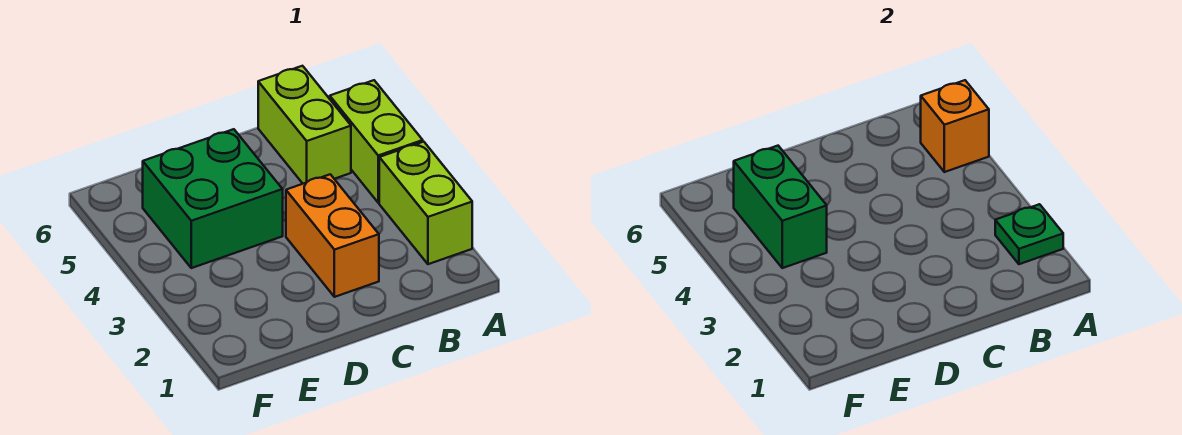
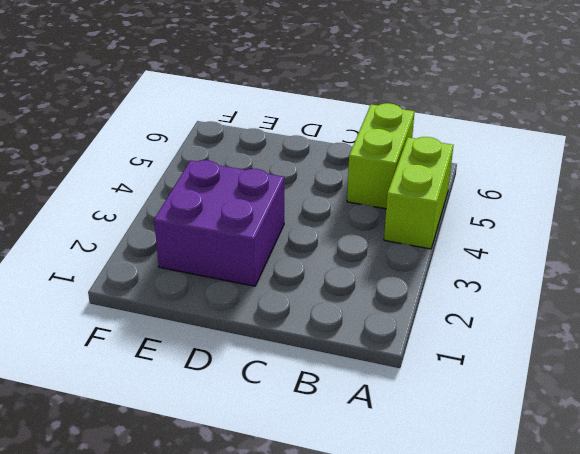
purple brick D2:E3 level 1 -> none
none -> lime brick A2:A3 level 1
none -> orange brick C2:C3 level 1

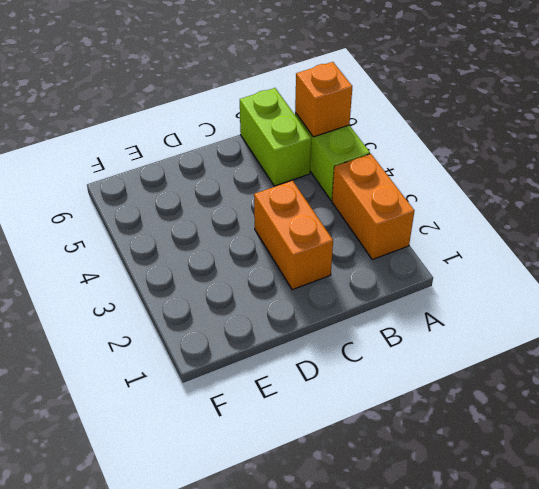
orange brick A2:A3 level 1 -> lime brick A2:A3 level 1
none -> green brick D4:E5 level 1
none -> green plate A2 level 2

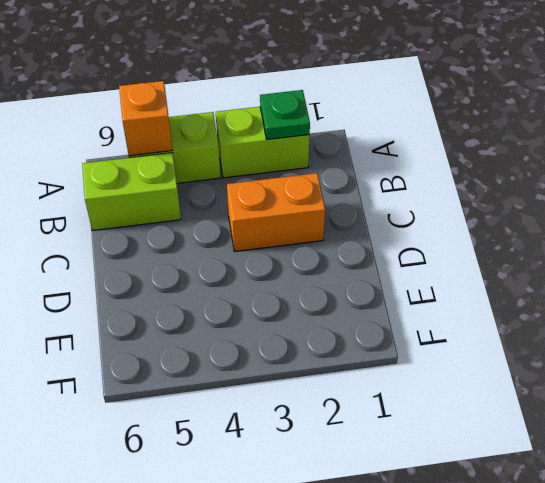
none -> green brick D4:E5 level 1
none -> green brick E4:E5 level 2

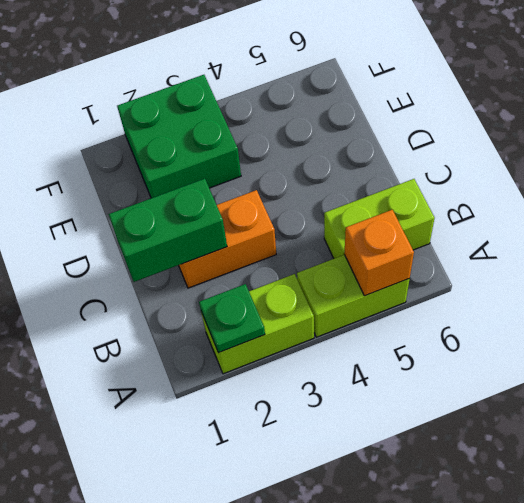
green brick C1:C2 level 2 -> green brick E4:E5 level 2
green brick E2:F3 level 1 -> green brick D4:E5 level 1

